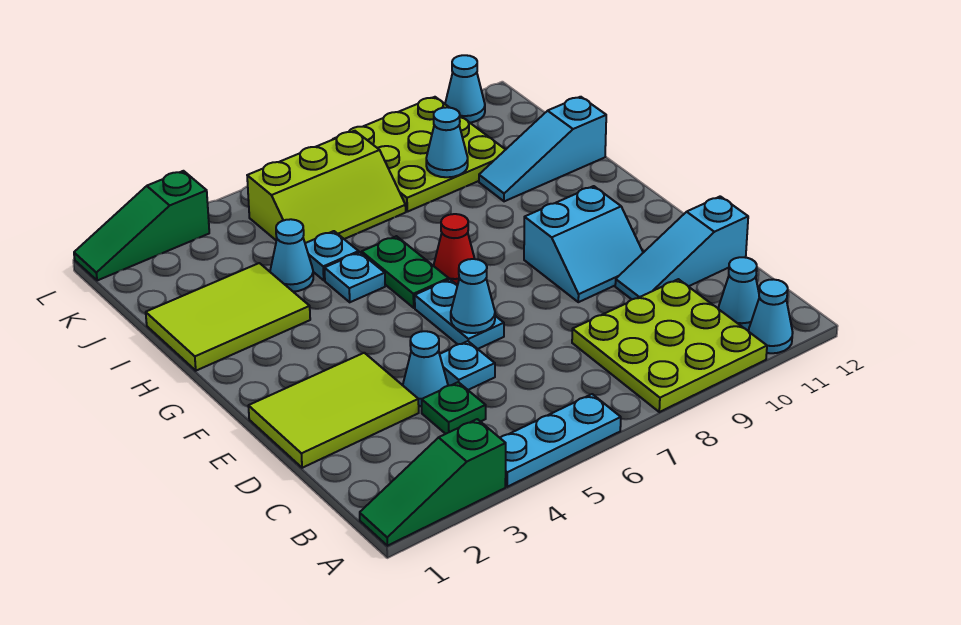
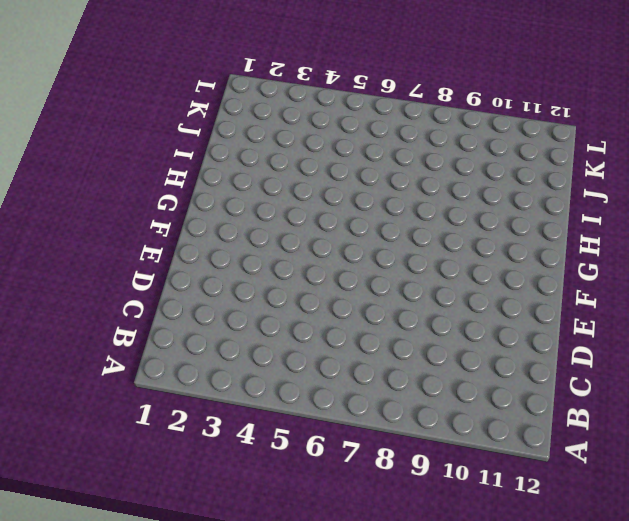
none -> green slope A1:A3 level 1 top 3
none -> cyan plate A4:A6 level 1
none -> lime plate A8:C10 level 1

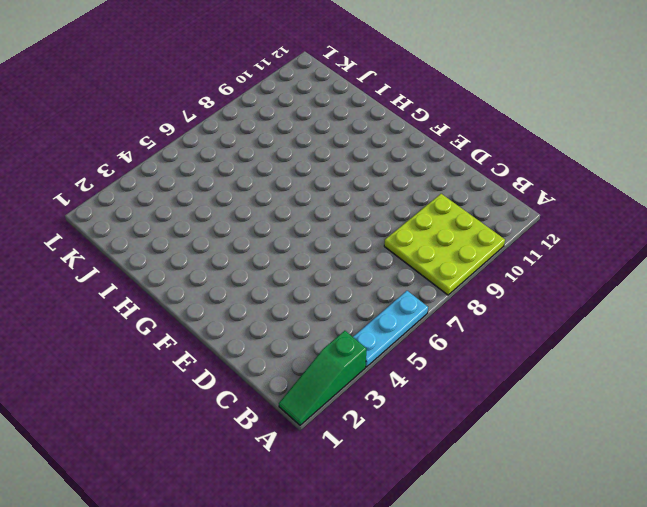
none -> cyan cone A11 level 1
none -> cyan cone B11 level 1
none -> green plate C4 level 1

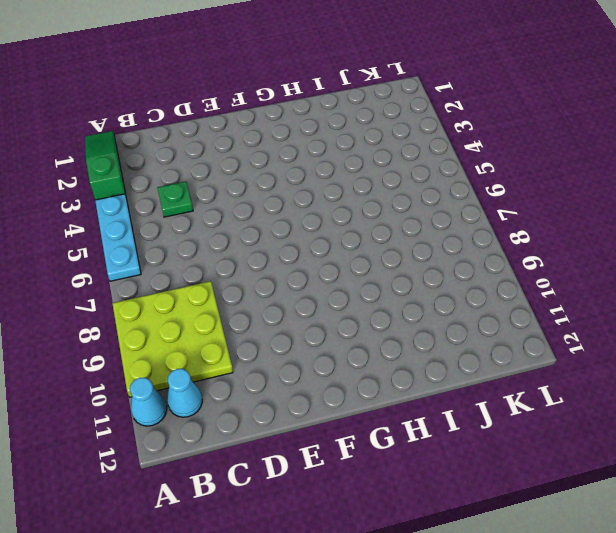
none -> lime tile D1:E3 level 1
none -> cyan cone D4 level 1
none -> cyan plate D5 level 1

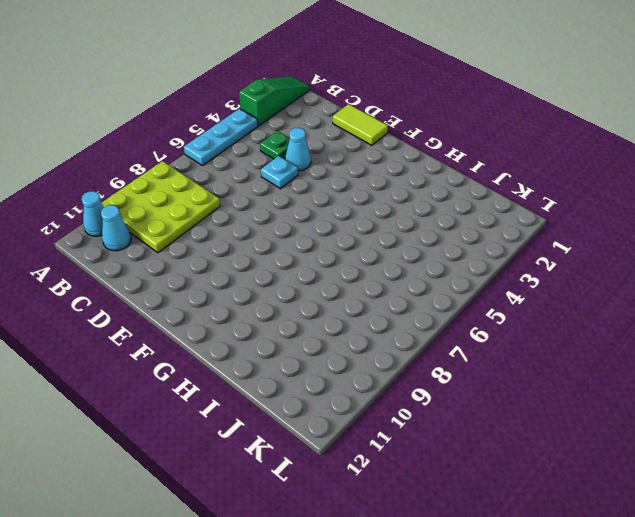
lime tile D1:E1 level 1 -> lime tile D1:E3 level 1
none -> cyan slope D10:D12 level 1 top 12
none -> cyan plate E6:F6 level 1
none -> cyan slope E9:F10 level 1 top F

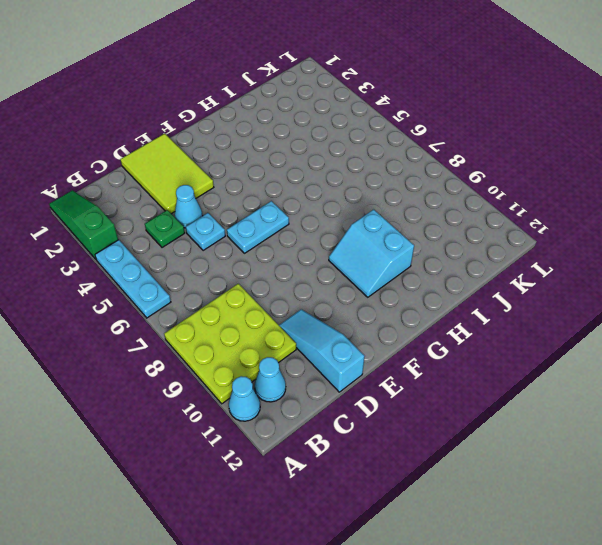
cyan slope G9:H10 level 1 top H -> cyan slope E9:F10 level 1 top F
none -> green plate G6:H6 level 1
none -> red cone G7 level 1
none -> lime tile H1:I3 level 1

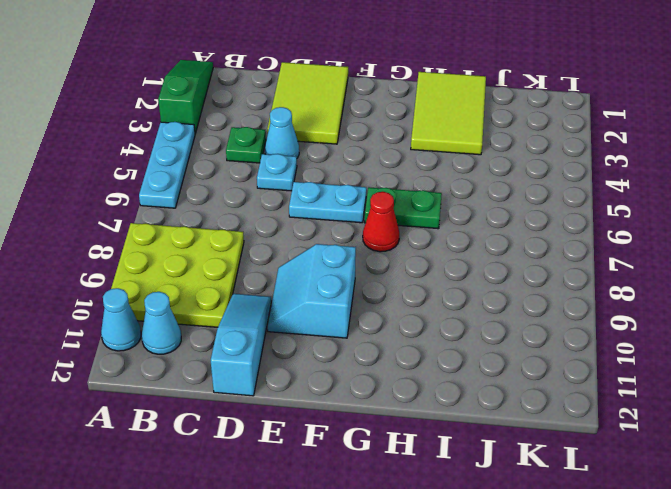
none -> cyan plate H5 level 1
none -> cyan cone I4 level 1
none -> cyan plate I5 level 1

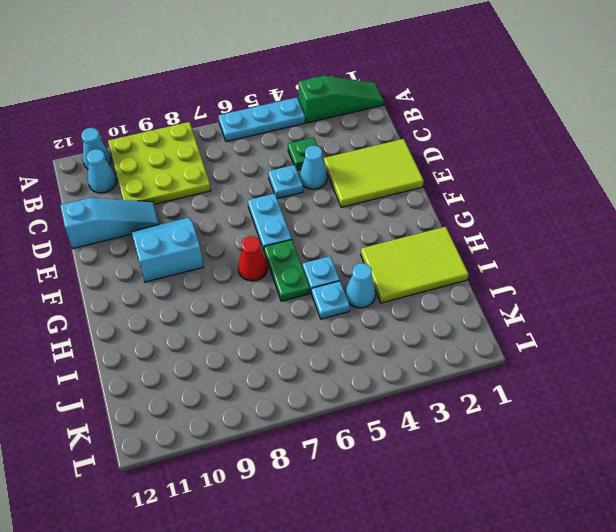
none -> cyan slope I10:I12 level 1 top 12
none -> lime slope J5:K7 level 1 top K
none -> lime plate J8:L10 level 1

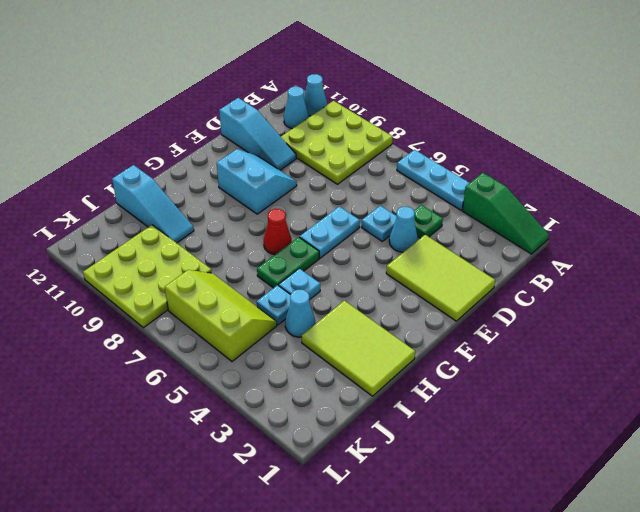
none -> green slope L1:L3 level 1 top 3
none -> cyan cone L11 level 1
none -> cyan cone E6 level 2

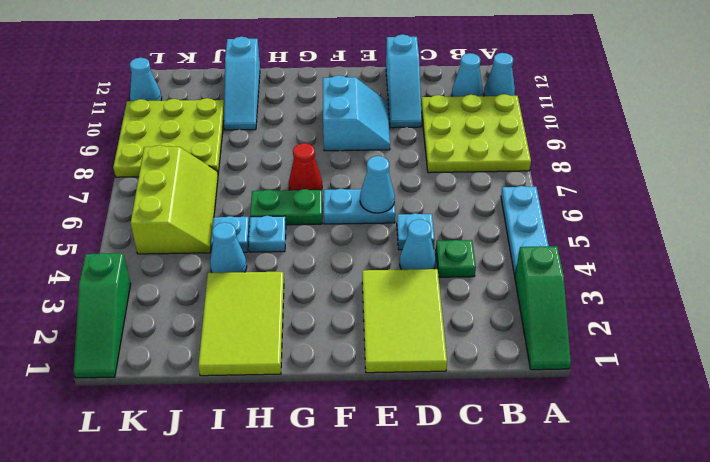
none -> cyan cone J9 level 2

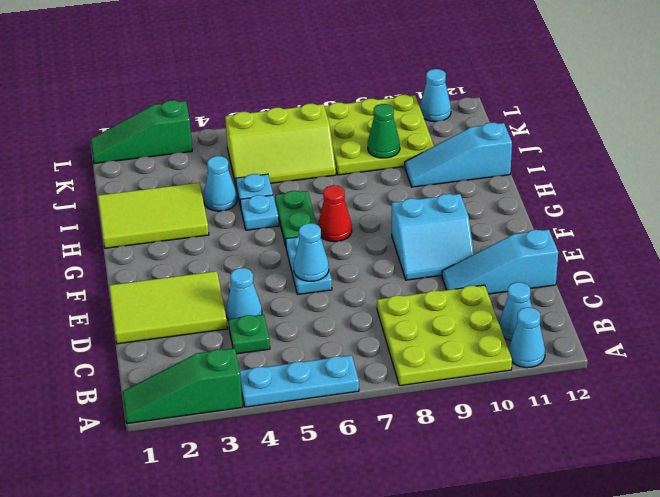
green cone J9 level 2 -> cyan cone J9 level 2
none -> cyan plate D5 level 1

